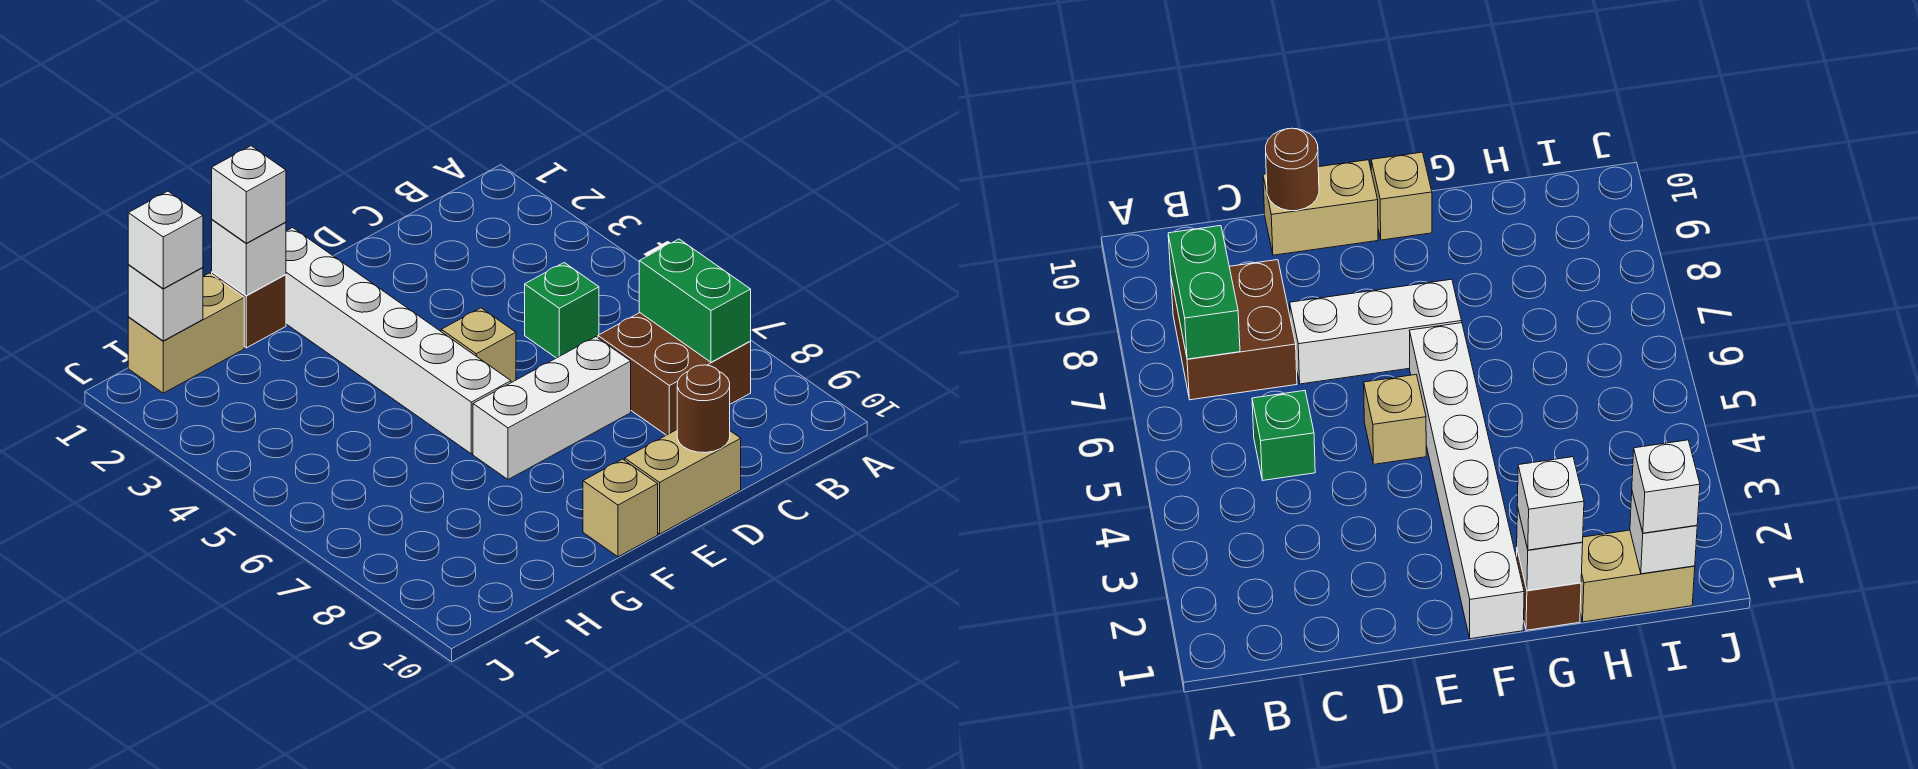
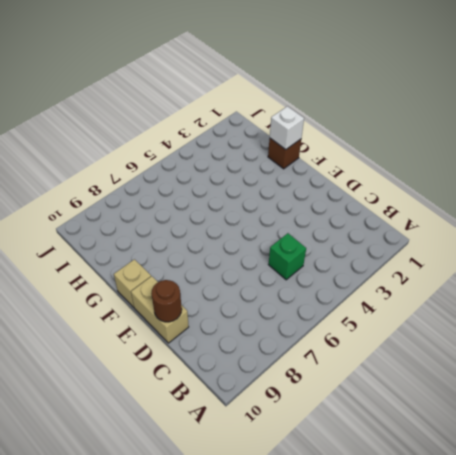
none -> brown brick B7:C8 level 1
none -> white brick D7:F7 level 1
none -> tan brick E5 level 1

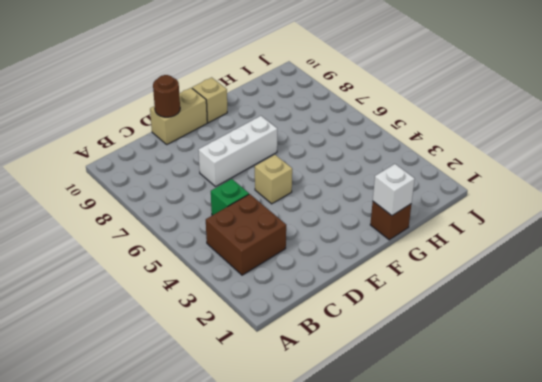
brown brick B3:C4 level 1 -> brown brick B7:C8 level 1
none -> white brick F1:F6 level 1
none -> tan brick H1:I1 level 1
none -> green brick B7:B8 level 2

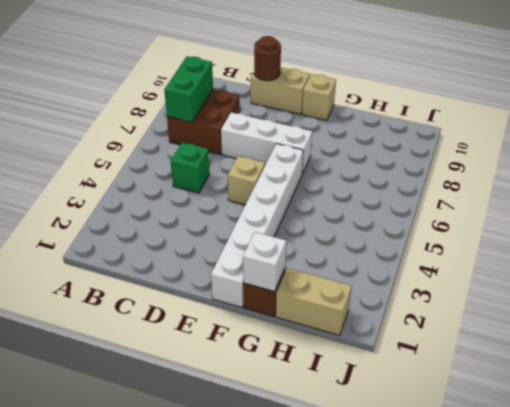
none -> white brick I1 level 2
none -> white brick G1 level 3
none -> white brick I1 level 3

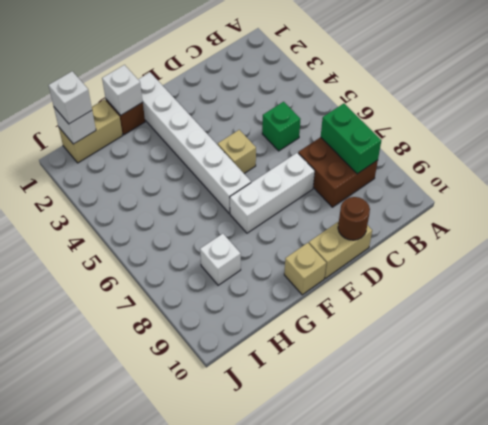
white brick H8 level 1 -> white brick G1 level 3

